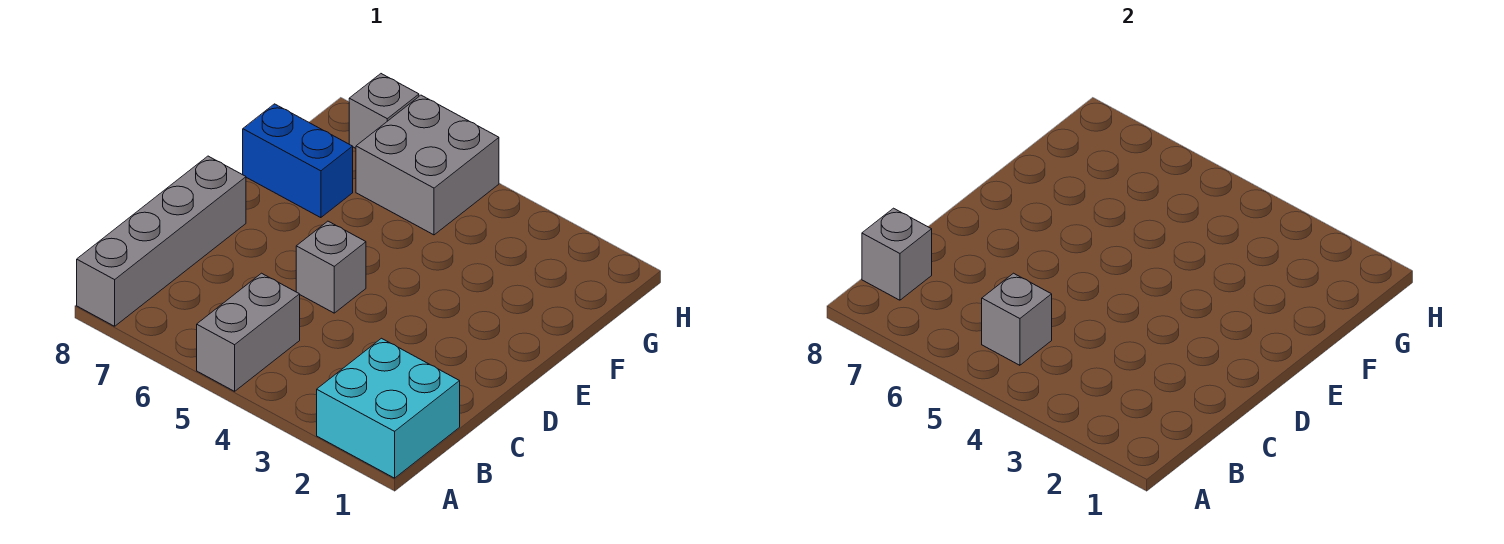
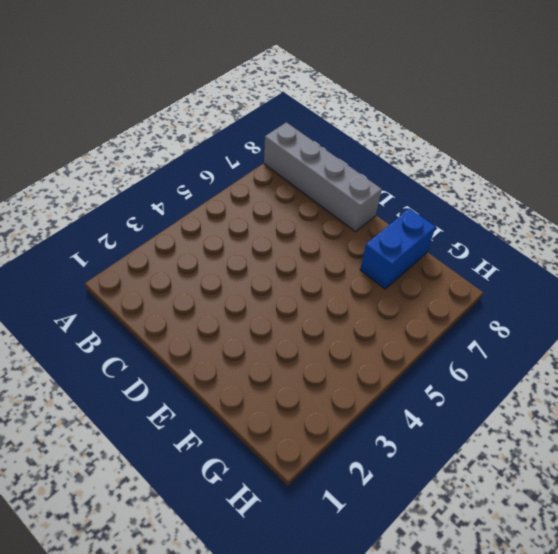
none -> cyan brick A1:B2 level 1
none -> grey brick A5:B5 level 1

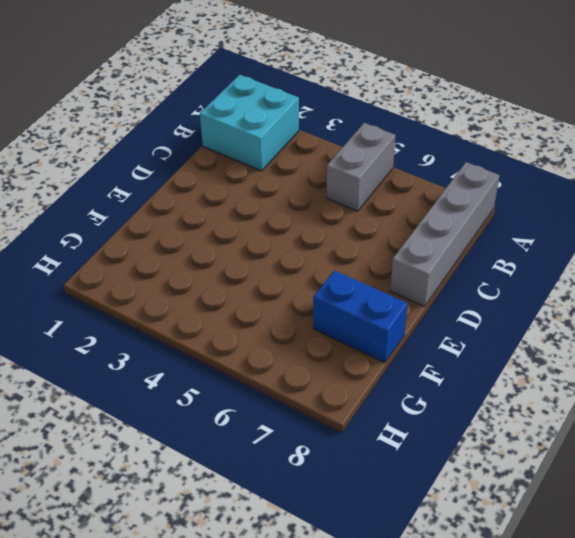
none -> grey brick D5 level 1
none -> grey brick G5:H6 level 1

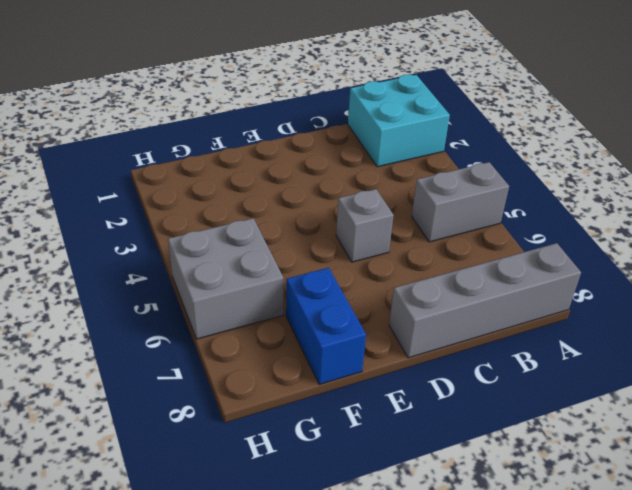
none -> grey brick H7 level 1
none -> grey brick B5 level 2

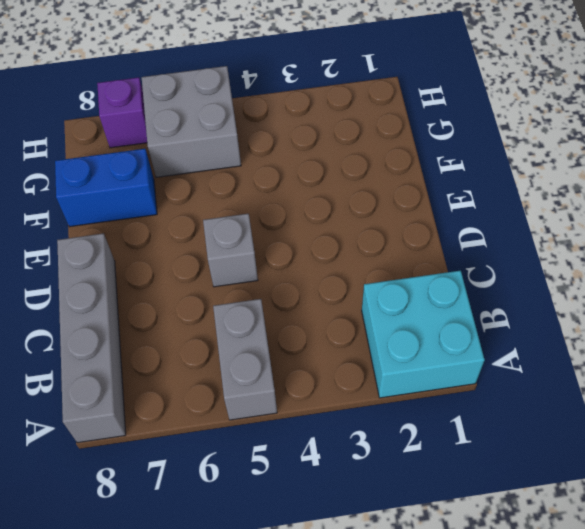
purple brick H7 level 1 -> grey brick H7 level 1
none -> grey brick B5 level 2
none -> grey brick B8 level 2

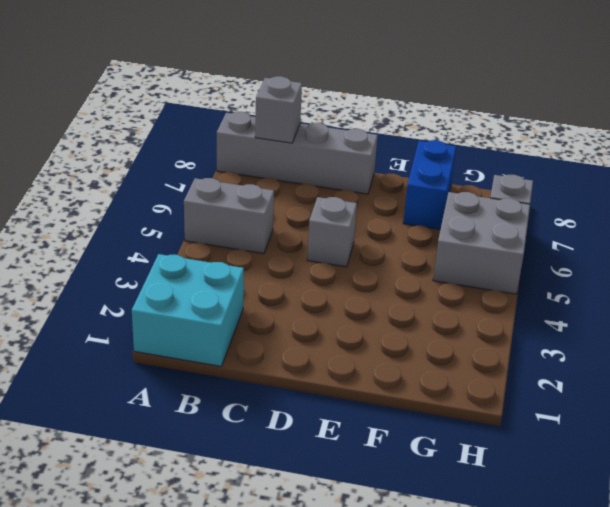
none -> grey brick B5 level 2

